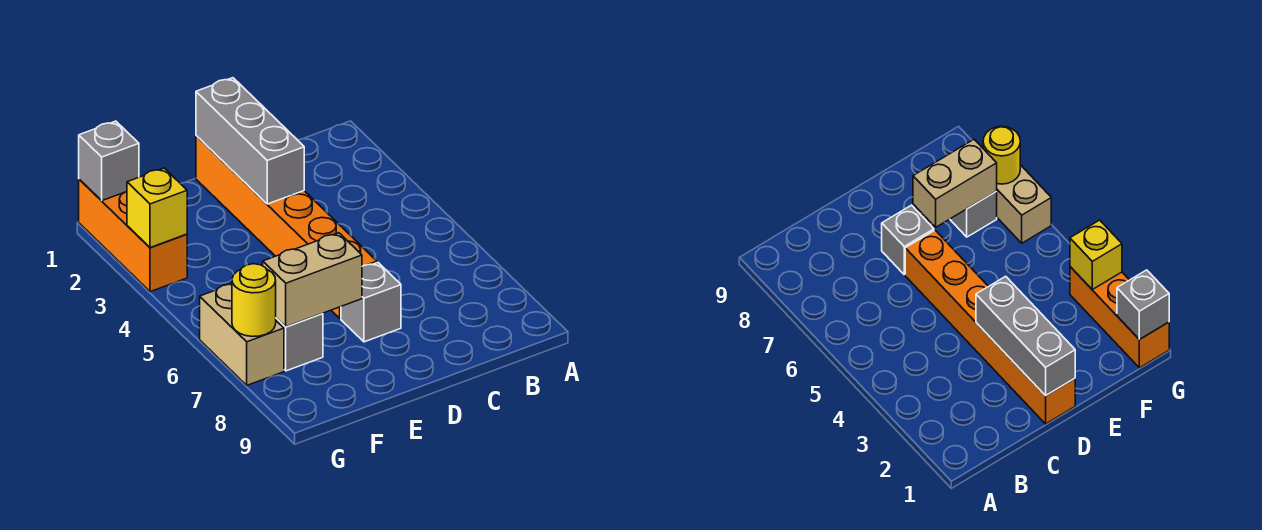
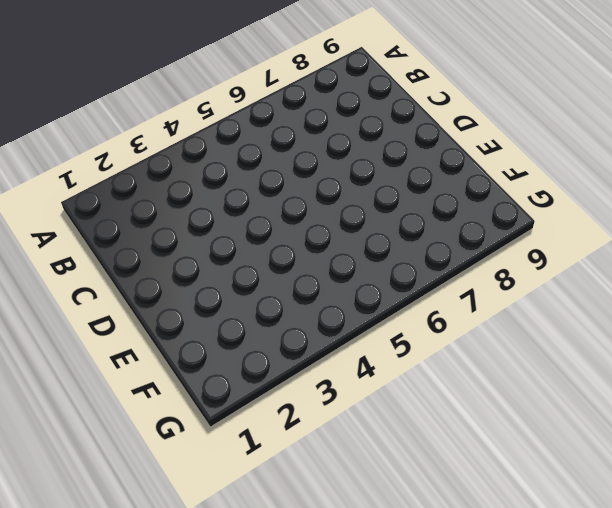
none -> orange brick D1:D6 level 1
none -> grey brick D7 level 1

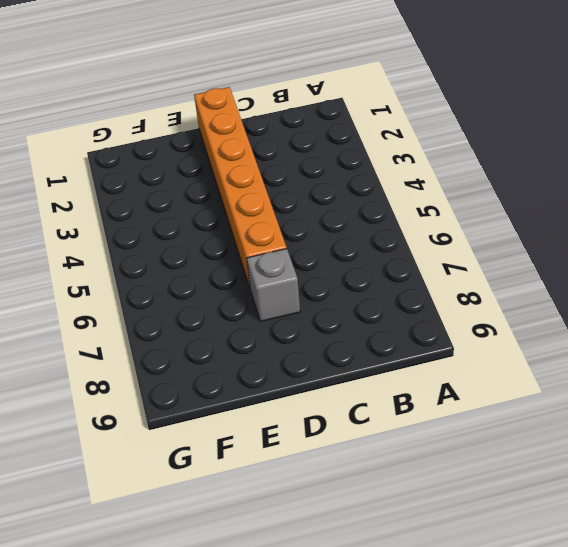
none -> grey brick F7 level 1
none -> orange brick G1:G3 level 1

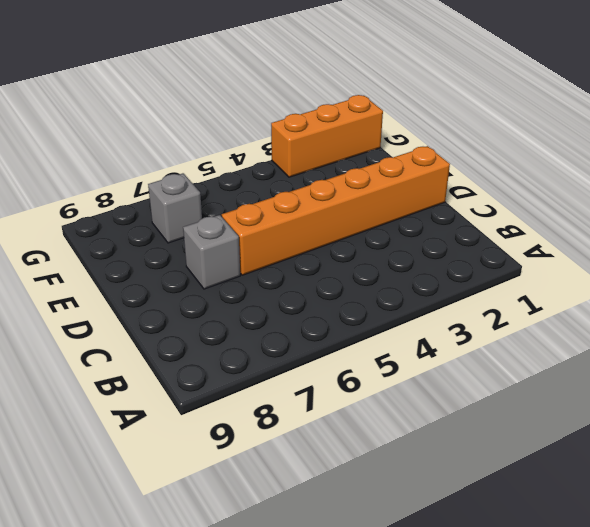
none -> tan brick G6:G7 level 1
none -> grey brick D1:D3 level 2

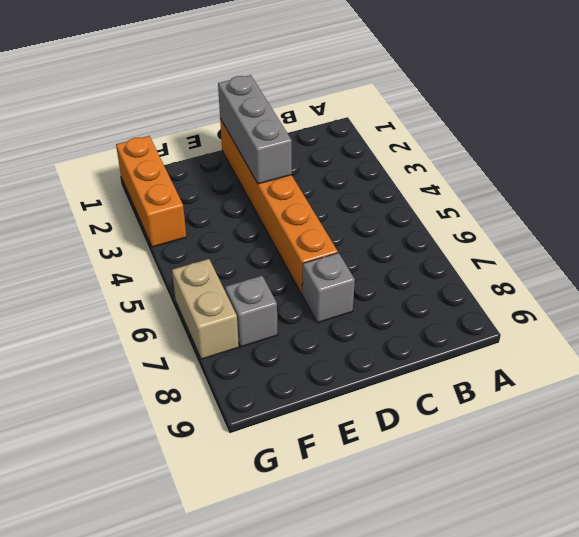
none -> tan brick E7:F7 level 2
none -> grey brick G1 level 2

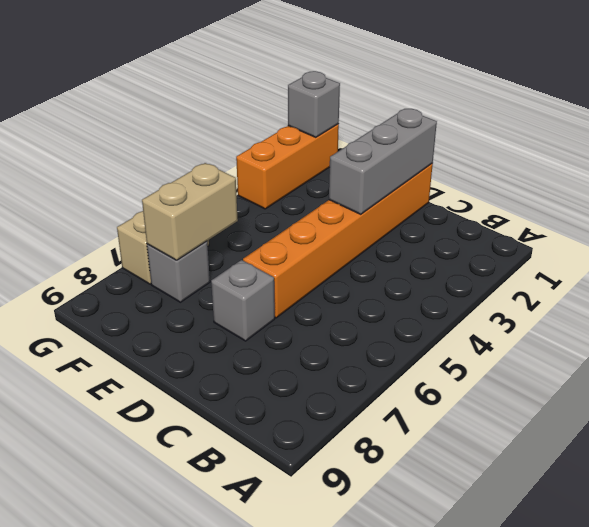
tan brick F6:F7 level 2 -> tan brick E7:F7 level 2
none -> yellow brick G3 level 2
none -> yellow round brick G7 level 2

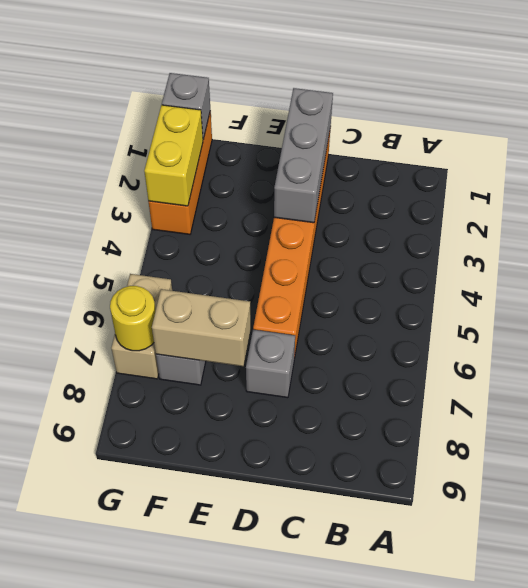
yellow brick G2:G3 level 2 -> yellow brick G3 level 2

